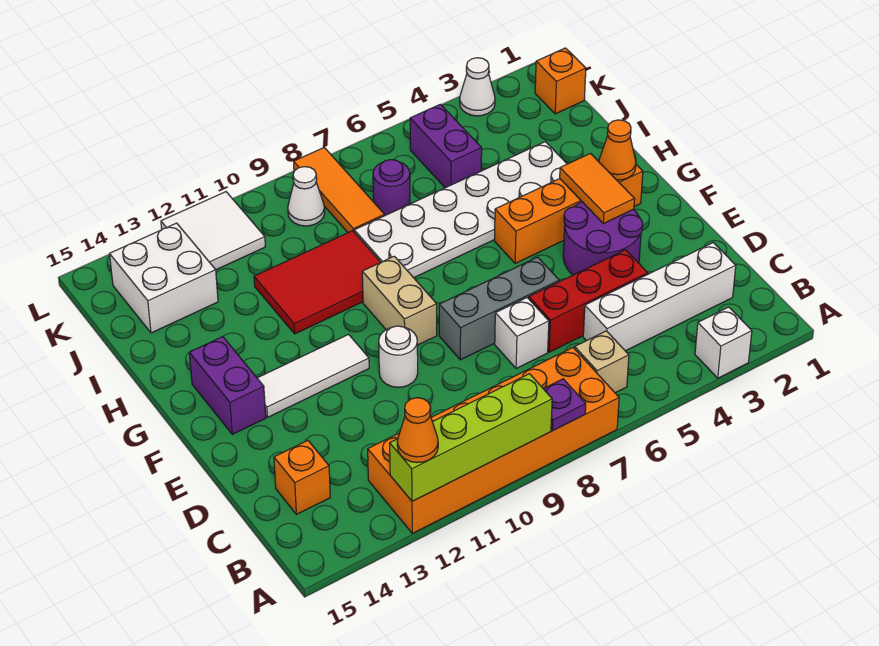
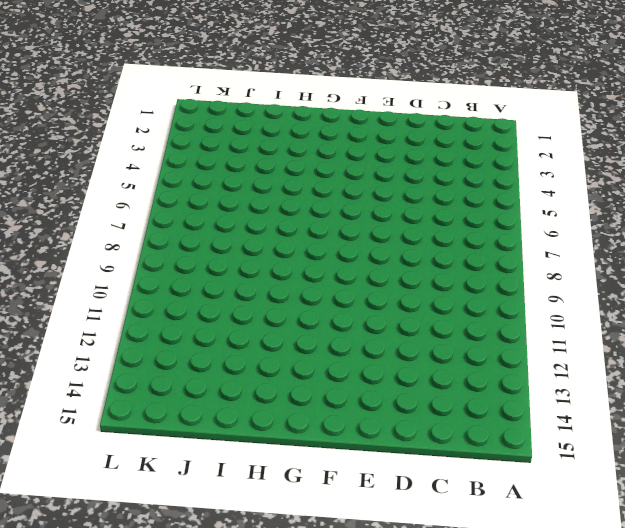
none -> white brick A3 level 1
none -> orange brick A7:B12 level 1
none -> tan brick B6 level 1

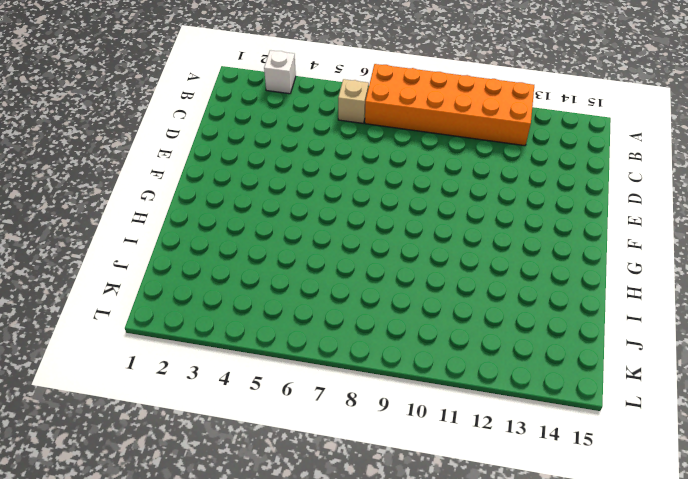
none -> white brick C2:C5 level 1
none -> orange brick C14 level 1
none -> red brick D4:D6 level 1

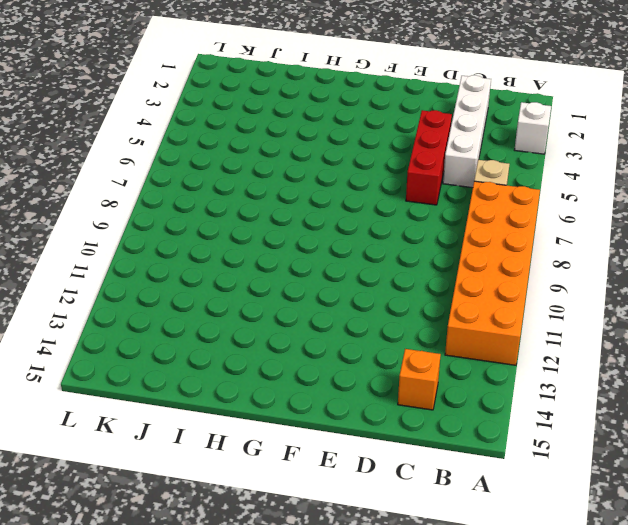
none -> white brick D7 level 1
none -> purple round brick E3:F4 level 1
none -> grey brick E6:E8 level 1

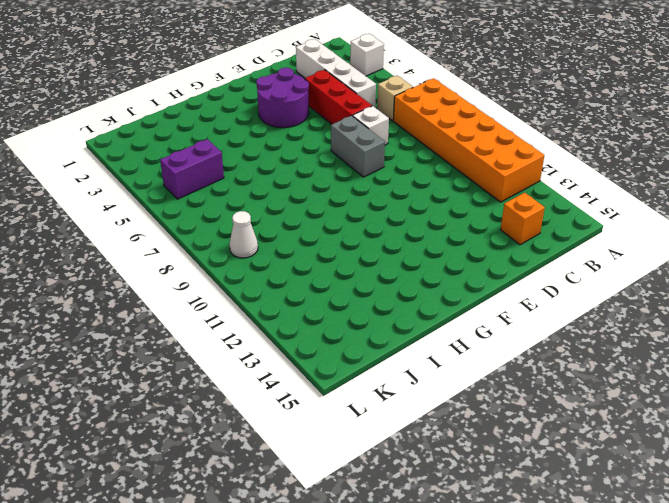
grey brick E7:E8 level 1 -> grey brick E6:E8 level 1
none -> white round brick E10 level 1
none -> tan brick F9:G9 level 1
none -> white tile F11:F13 level 1

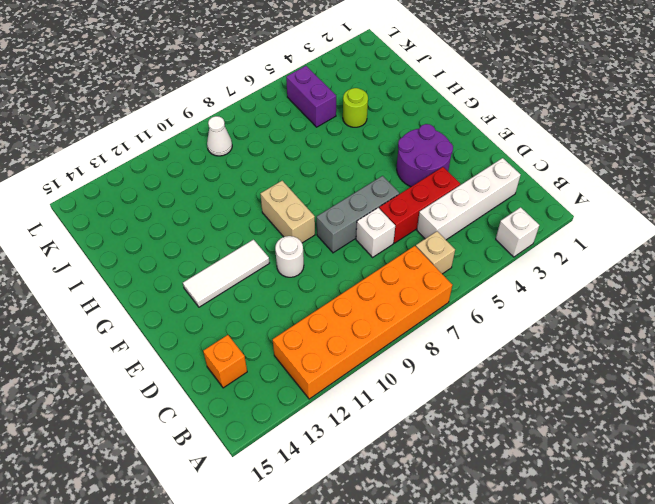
lime round brick I4 level 1 -> white plate H3:I8 level 1
none -> purple brick F14:G14 level 1
none -> orange brick G2:G5 level 1
none -> red tile H9:I11 level 1

